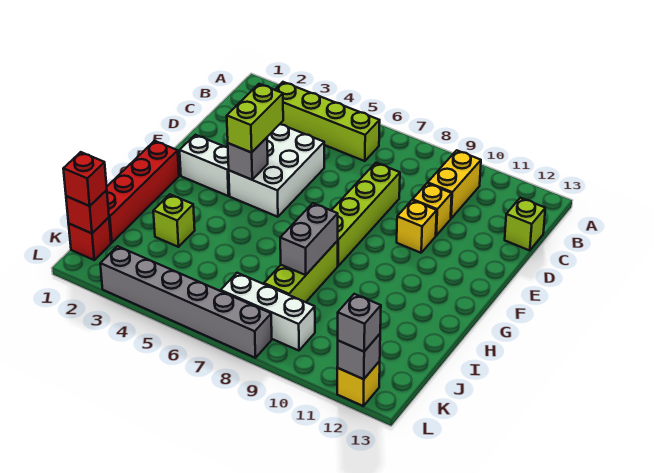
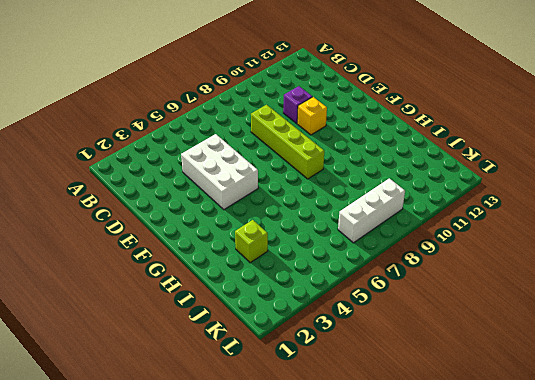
purple brick D10 level 1 -> yellow brick D10 level 1
none -> lime brick B3:B6 level 1
none -> yellow brick B10:C10 level 1
none -> lime brick C13 level 1

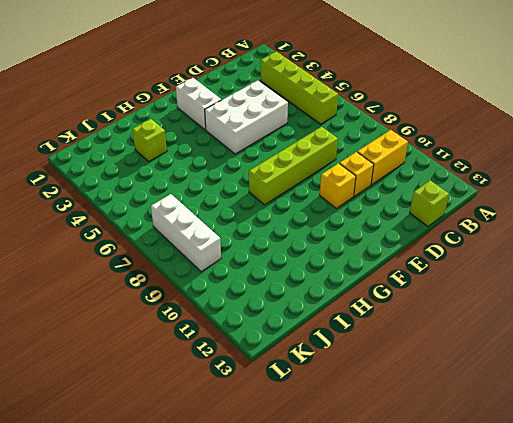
none -> red brick G1:J1 level 1
none -> lime brick H8:J8 level 1
none -> red brick K1 level 1

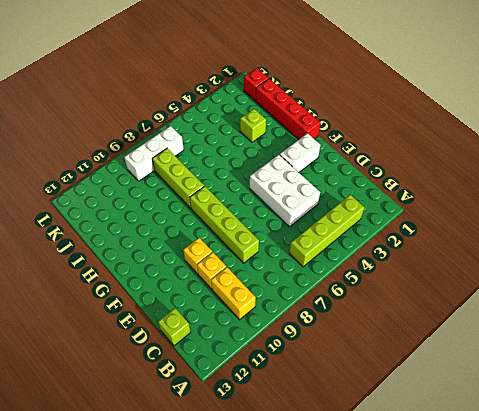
none -> grey brick L3:L8 level 1
none -> yellow brick L12 level 1
none -> grey brick F4 level 2

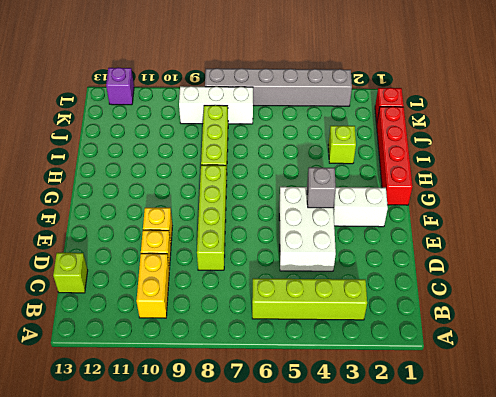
purple brick L12 level 1 -> yellow brick L12 level 1
none -> grey brick H8:I8 level 2
none -> red brick K1 level 2
none -> grey brick L12 level 2

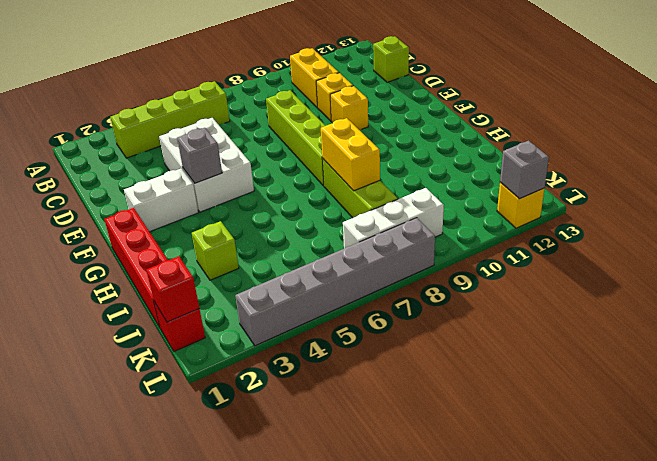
yellow brick H8:I8 level 2 -> grey brick H8:I8 level 2
none -> lime brick E4:F4 level 3
none -> red brick K1 level 3
none -> grey brick L12 level 3

